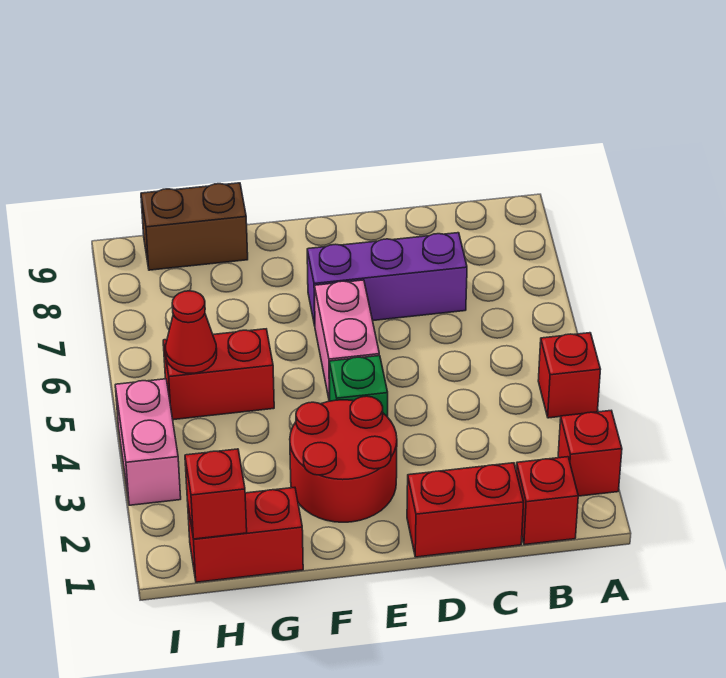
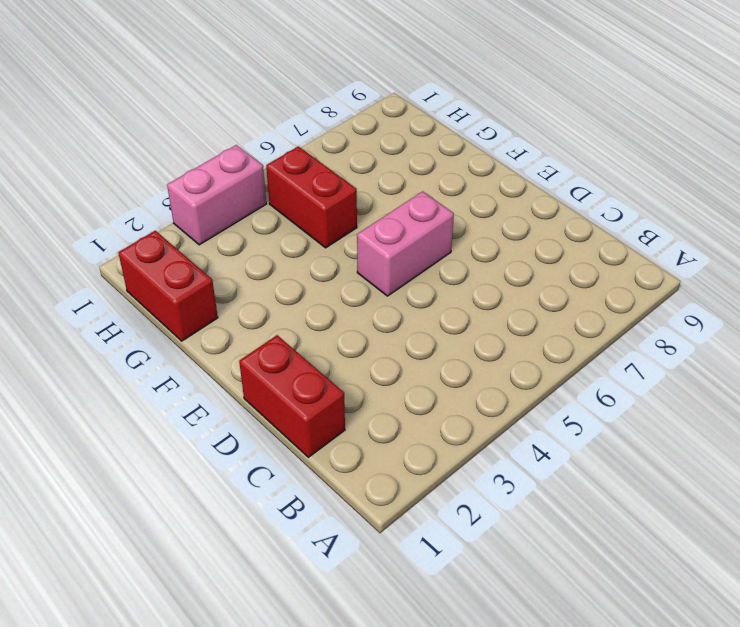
none -> red brick A2 level 1
none -> red brick A4 level 1
none -> red brick B1 level 1

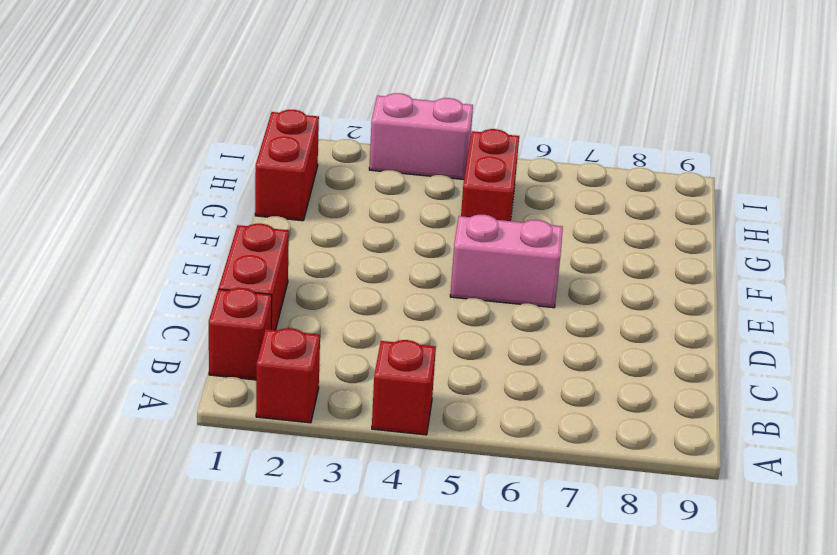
none -> purple brick C7:E7 level 1
none -> red round brick E2:F3 level 1
none -> green brick E4 level 1

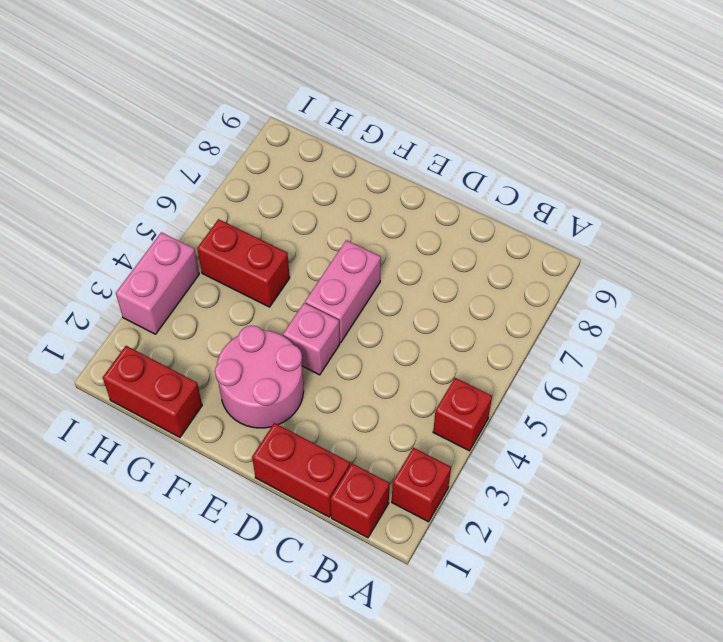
pink round brick E2:F3 level 1 -> red round brick E2:F3 level 1
pink brick E4 level 1 -> green brick E4 level 1
none -> purple brick C7:E7 level 1
none -> brown brick G9:H9 level 1
none -> red brick H1 level 2

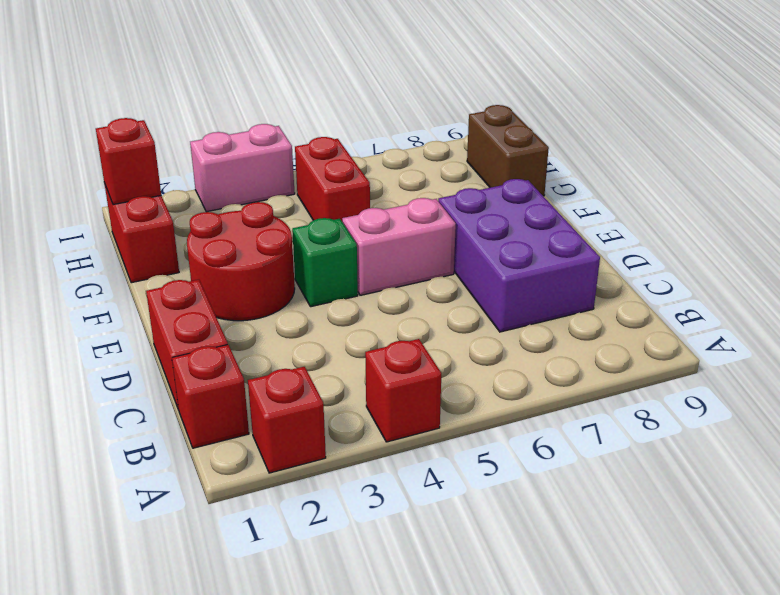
purple brick C7:E8 level 1 -> purple brick C7:E7 level 1
none -> red cone H5 level 2

